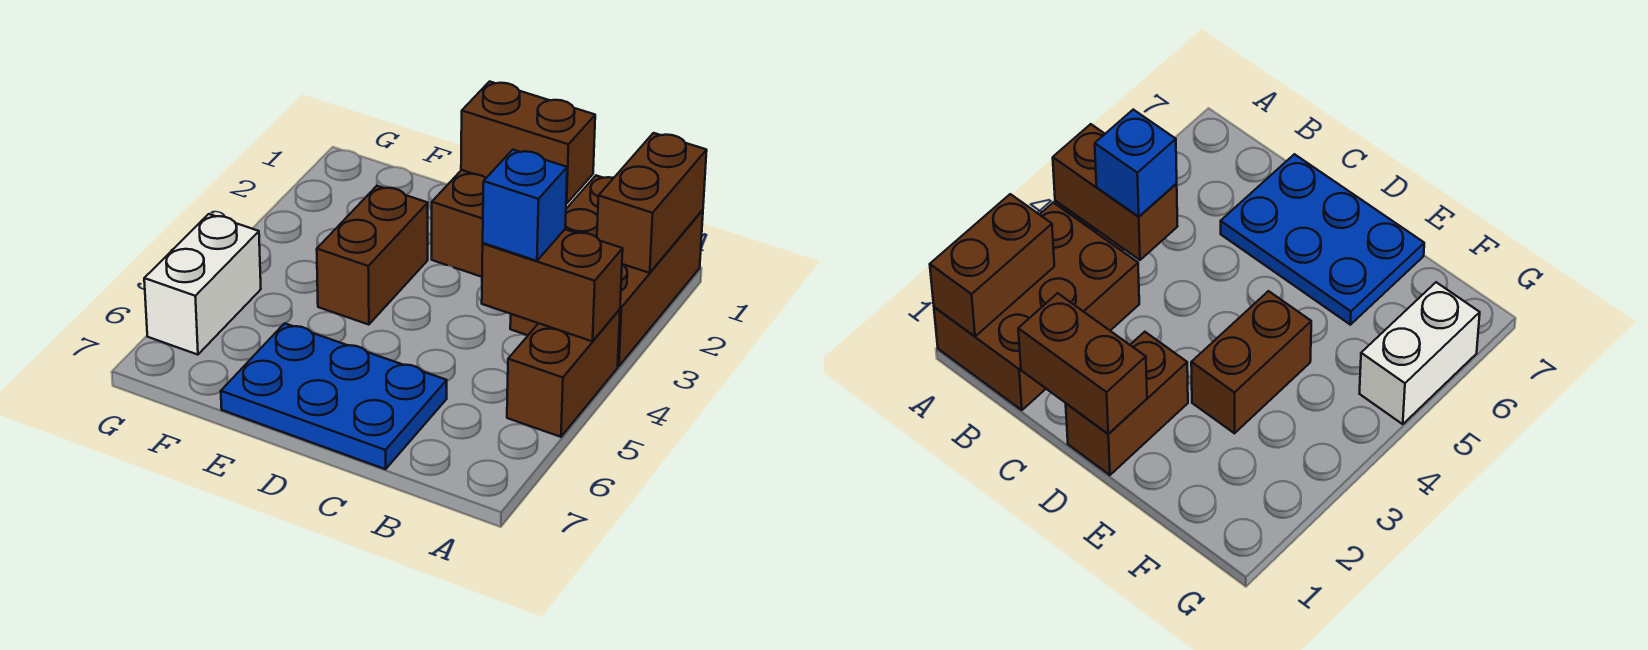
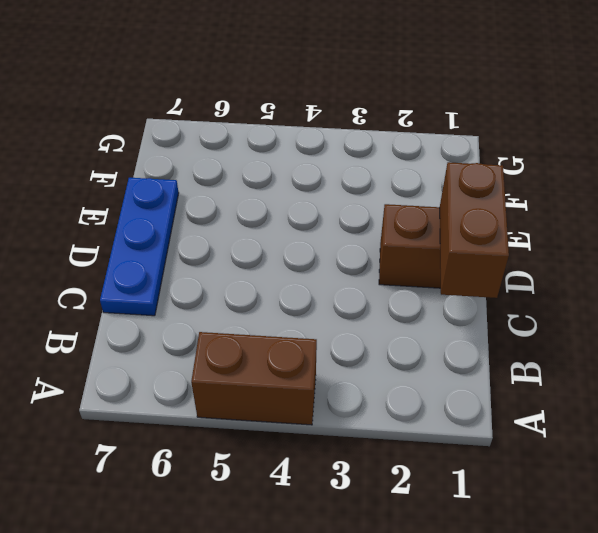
blue plate C7:E7 level 1 -> blue plate C6:E7 level 1
none -> brown brick A1:B3 level 1
none -> brown brick E3:E4 level 1

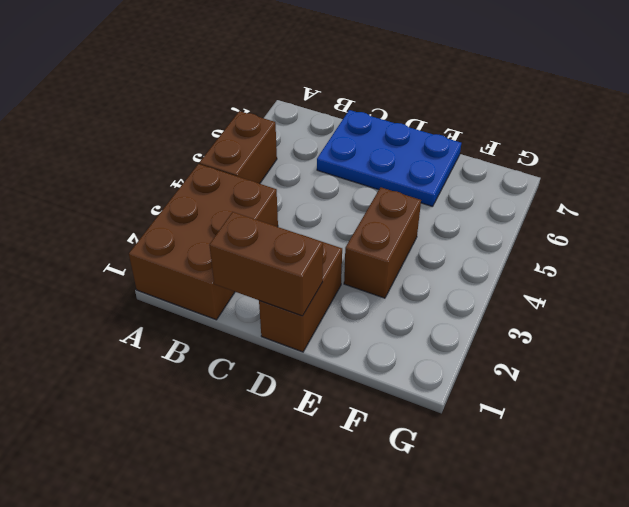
none -> white brick G5:G6 level 1
none -> brown brick A1:A2 level 2

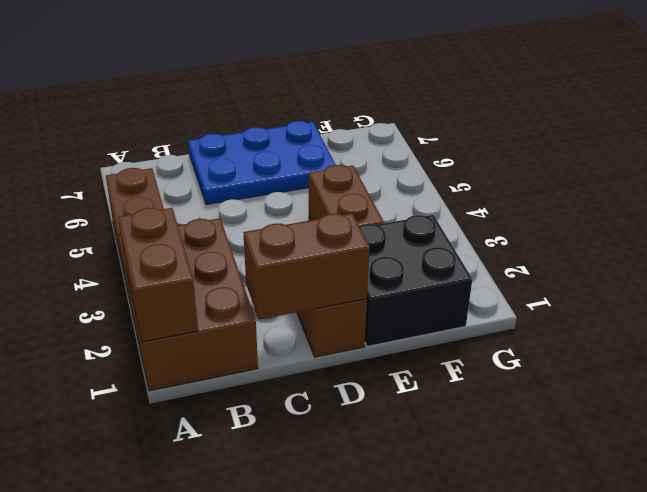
black brick E1:F2 level 1 -> none
none -> white brick G5:G6 level 1
none -> brown brick A4:B4 level 2

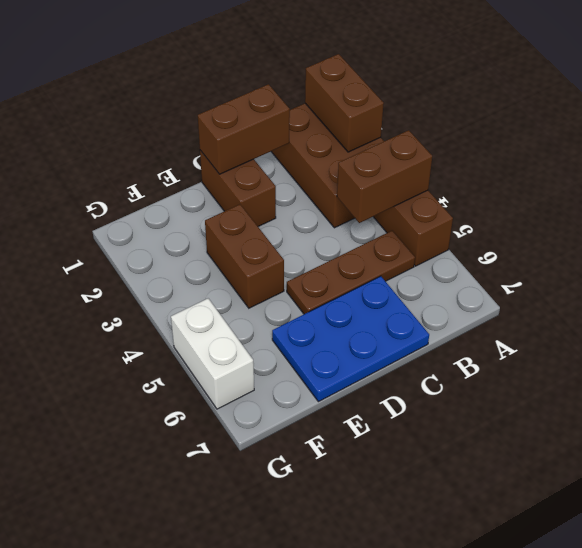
brown plate B5:D5 level 1 -> none
none -> blue brick B4 level 3

